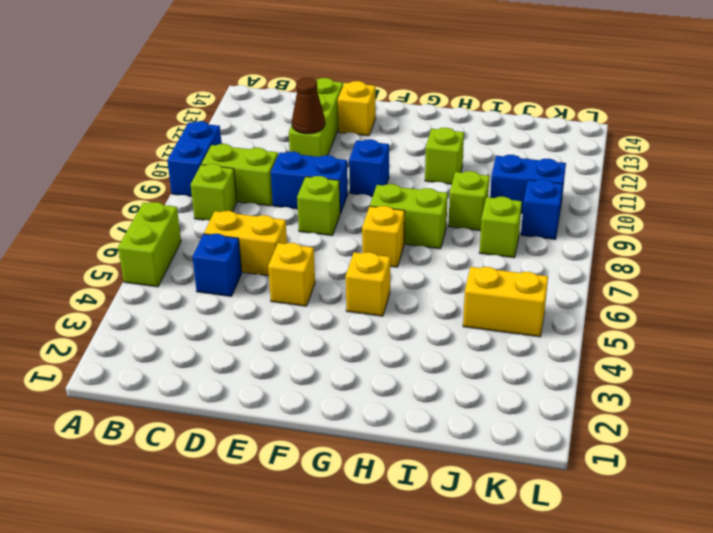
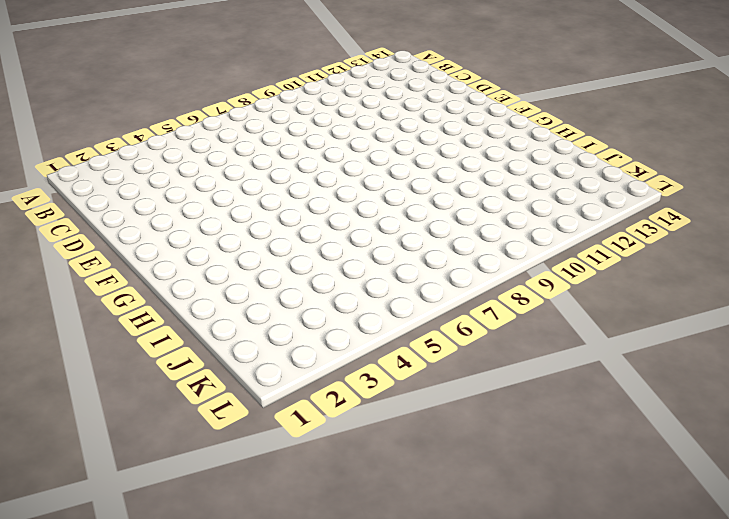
none -> lime brick A5:A6 level 1
none -> blue brick A9:A10 level 1
none -> lime brick B8 level 1

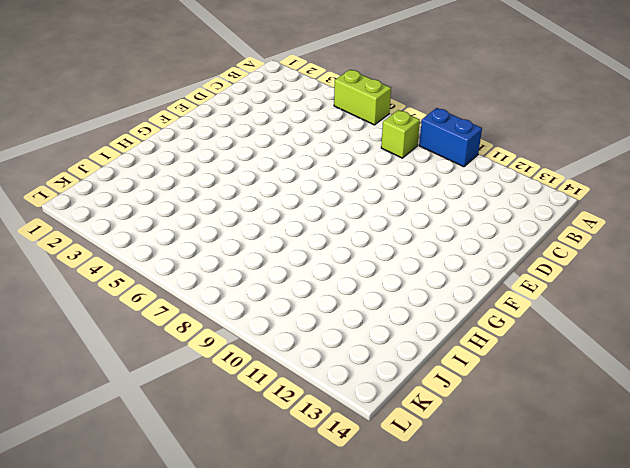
none -> lime brick B9:C9 level 1
none -> blue brick C5 level 1
none -> yellow brick C6:D6 level 1

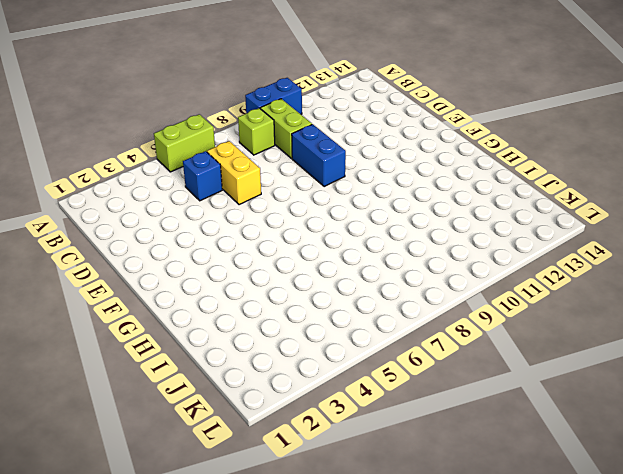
none -> lime brick D11:D13 level 1
none -> yellow brick E5 level 1
none -> lime brick E8 level 1

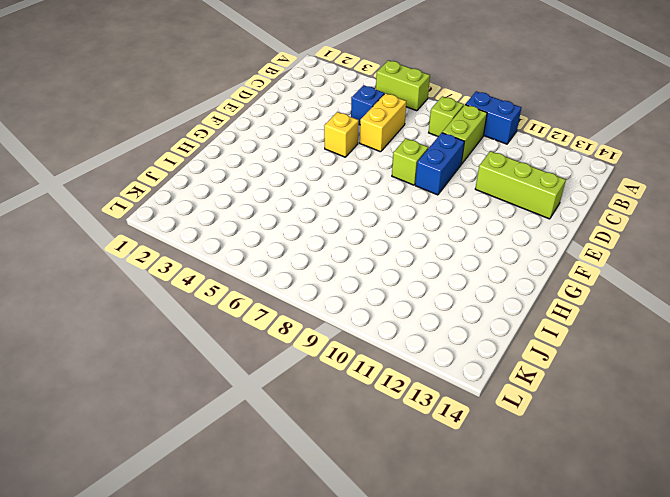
none -> yellow brick E13 level 1
none -> blue brick F10 level 1
none -> yellow brick G5 level 1

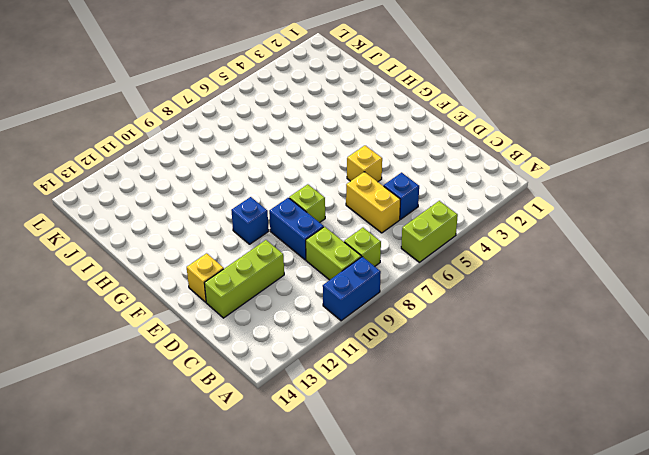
none -> yellow brick G5 level 1
none -> yellow brick G7 level 1
none -> lime brick G8:H8 level 1

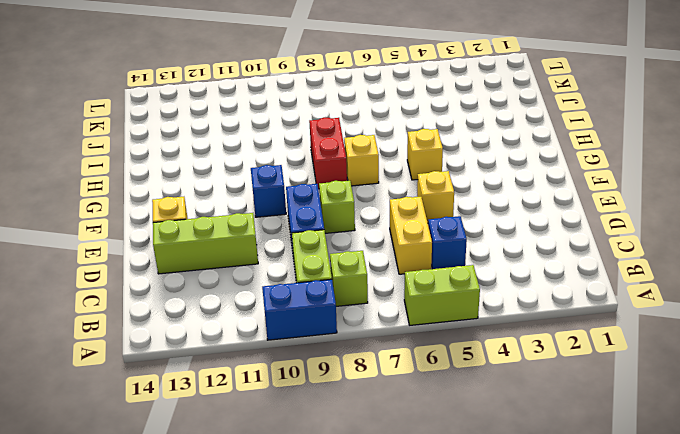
red brick G8:H8 level 1 -> lime brick G8:H8 level 1
none -> lime brick H11 level 1
none -> lime brick I9 level 1
none -> yellow brick J5:K5 level 1

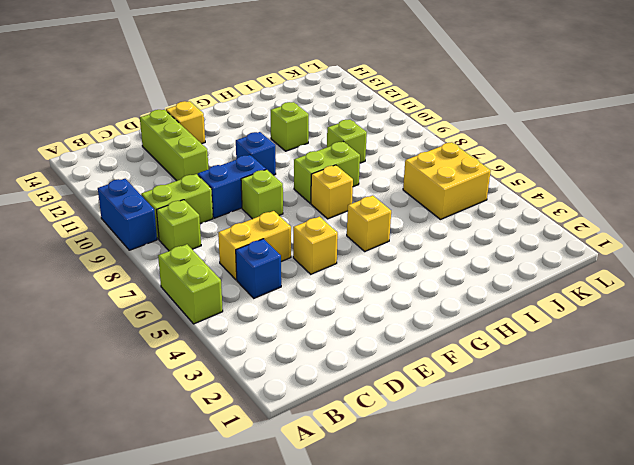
yellow brick J5:K6 level 1 -> yellow brick J5:K5 level 1
none -> lime brick J8 level 1
none -> blue brick J10:K10 level 1
none -> blue brick K9 level 1

